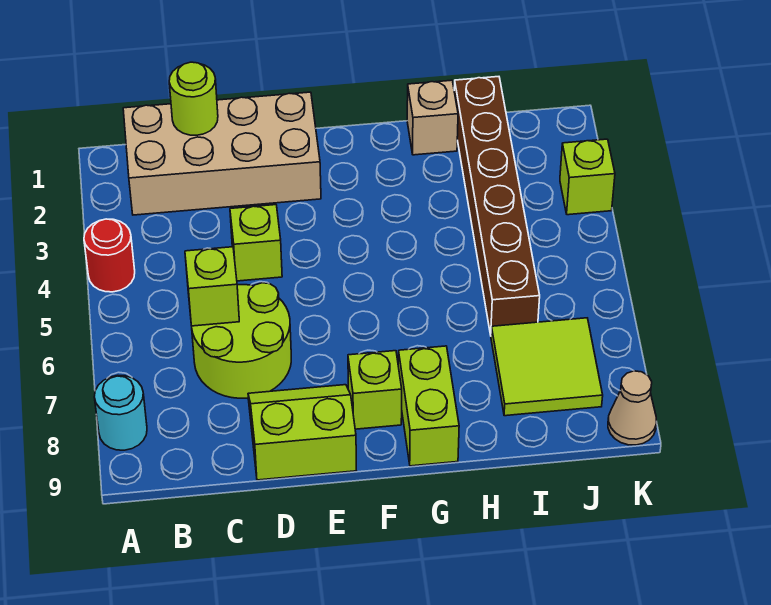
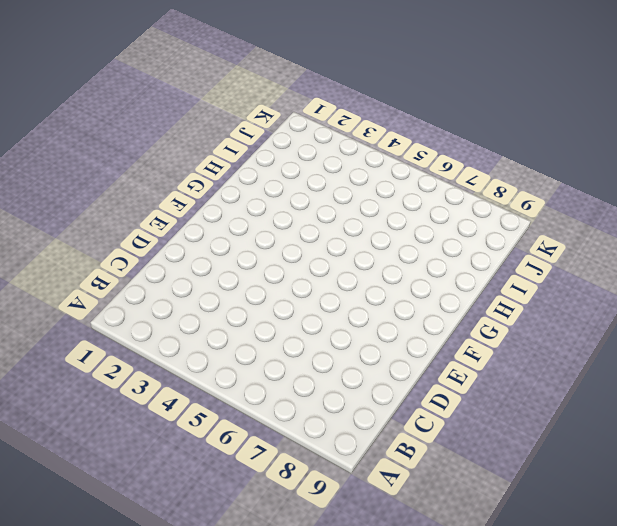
none -> red round brick A4 level 1
none -> cyan round brick A8 level 1
none -> tan brick B1:E2 level 1

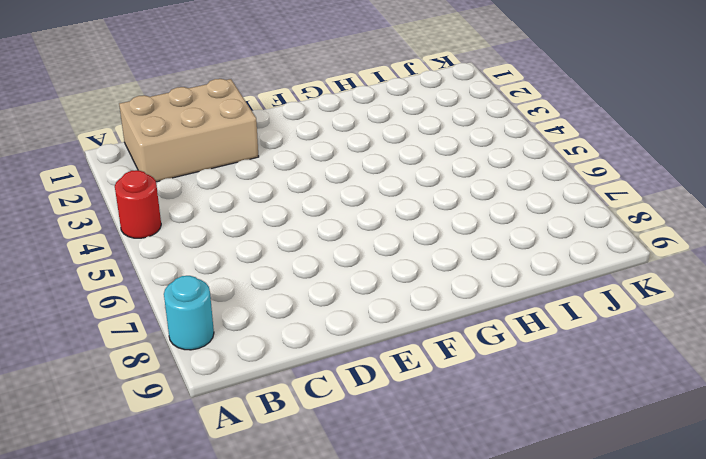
tan brick B1:D2 level 1 -> tan brick B1:E2 level 1
none -> lime round brick C6:D7 level 1
none -> lime brick D4 level 1
none -> lime slope D8:E9 level 1 top 9

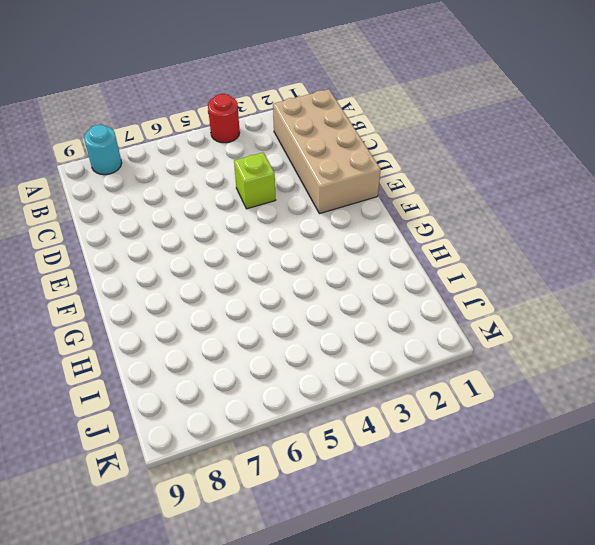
none -> lime round brick C6:D7 level 1
none -> lime slope D8:E9 level 1 top 9
none -> lime brick F8 level 1

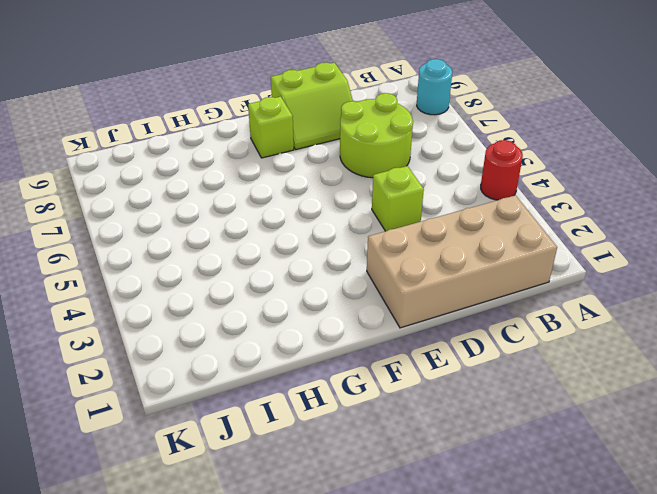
none -> lime brick G8:G9 level 1
none -> tan brick H1 level 1
none -> brown brick I1:I6 level 1

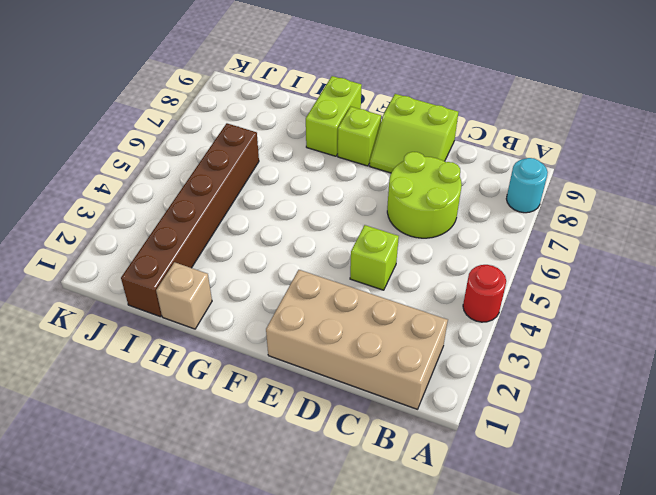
none -> lime tile I7:J8 level 1
none -> lime brick K3 level 1
none -> tan cone K9 level 1

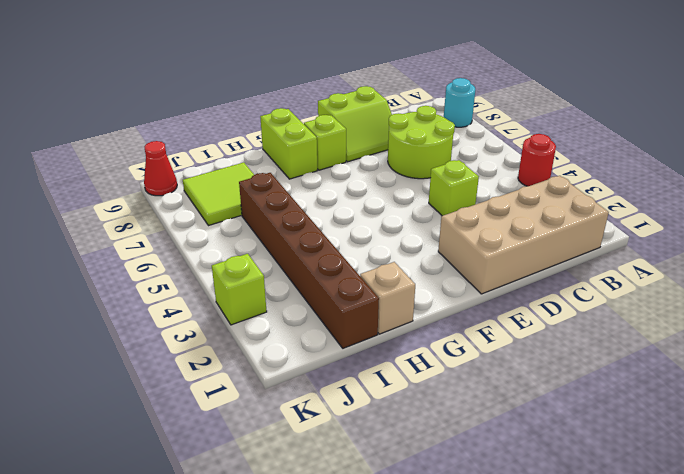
red cone K9 level 1 -> tan cone K9 level 1
none -> lime round brick C1 level 2
none -> lime brick C6 level 2

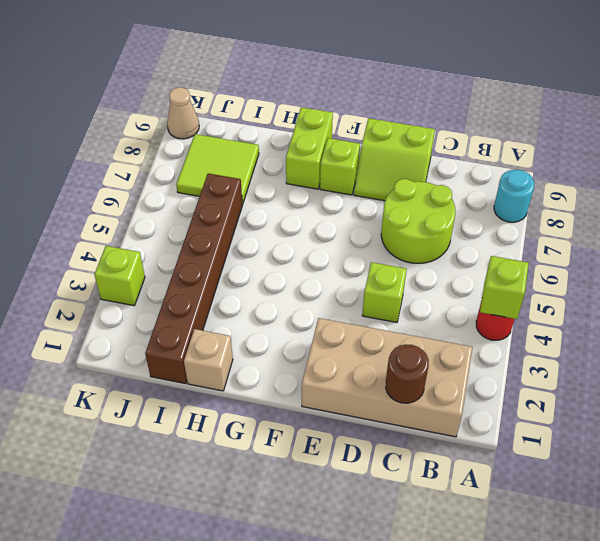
lime brick A4 level 2 -> lime brick C6 level 2
brown round brick C1 level 2 -> lime round brick C1 level 2

